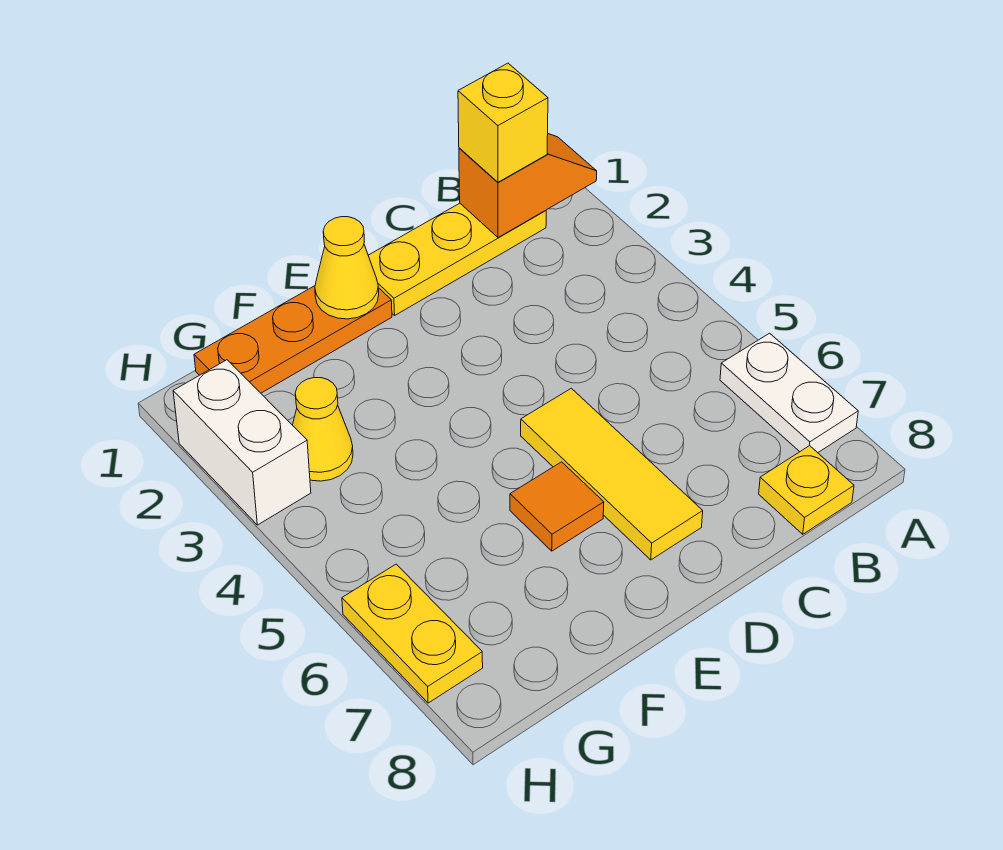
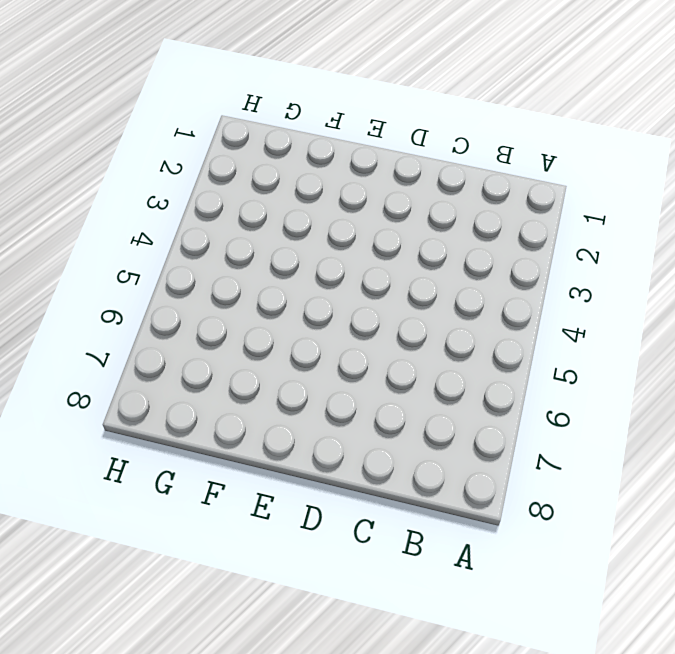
none -> white plate A6:A7 level 1
none -> yellow plate B1:D1 level 1
none -> yellow plate B8 level 1

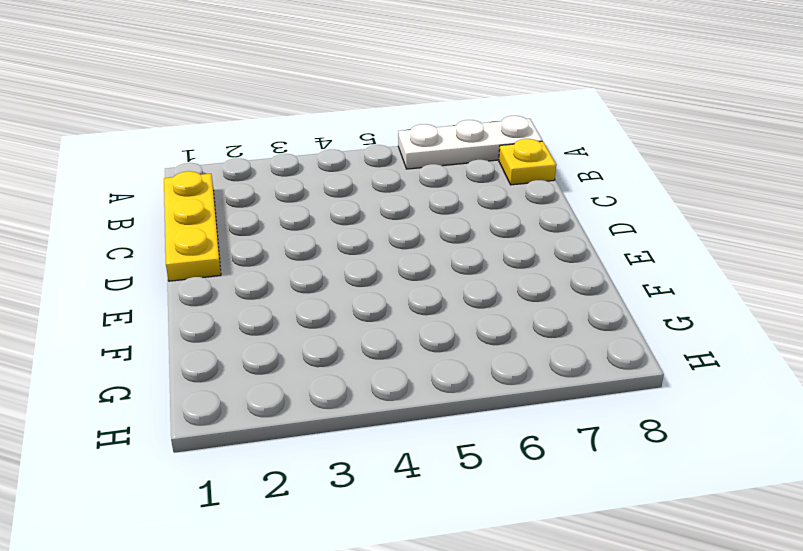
white plate A6:A8 level 1 -> white plate A6:A7 level 1
none -> yellow tile D5:D7 level 1
none -> orange plate E1:G1 level 1
none -> orange tile E6 level 1

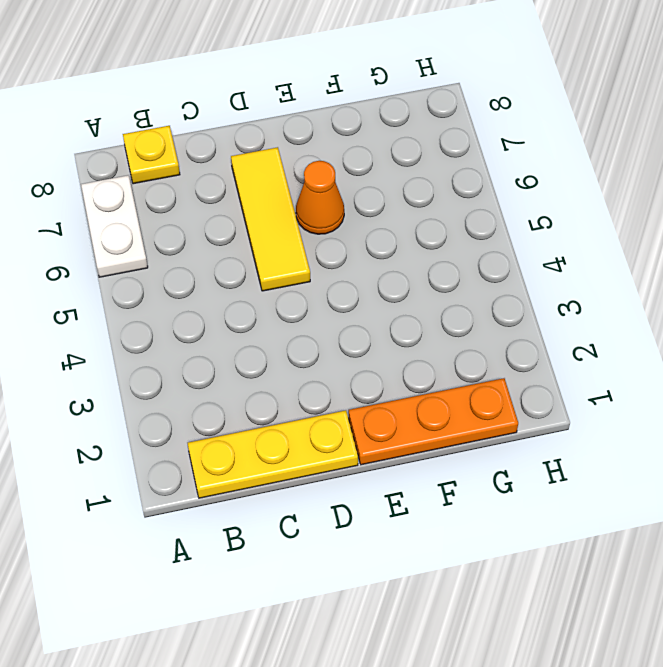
orange cone E6 level 1 -> orange tile E6 level 1
none -> yellow cone G3 level 1
none -> white brick H2:H3 level 1
none -> yellow plate H6:H7 level 1

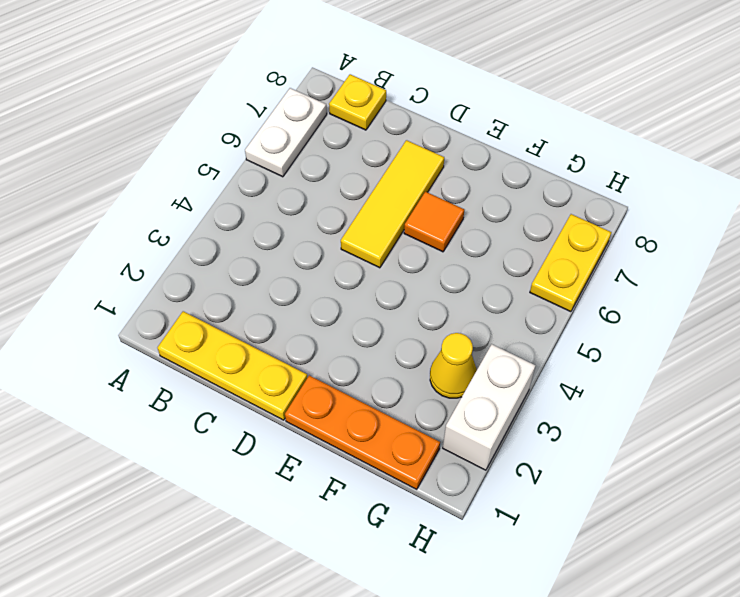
none -> orange slope A1:B1 level 2 top B
none -> yellow cone E1 level 2
none -> yellow brick B1 level 3

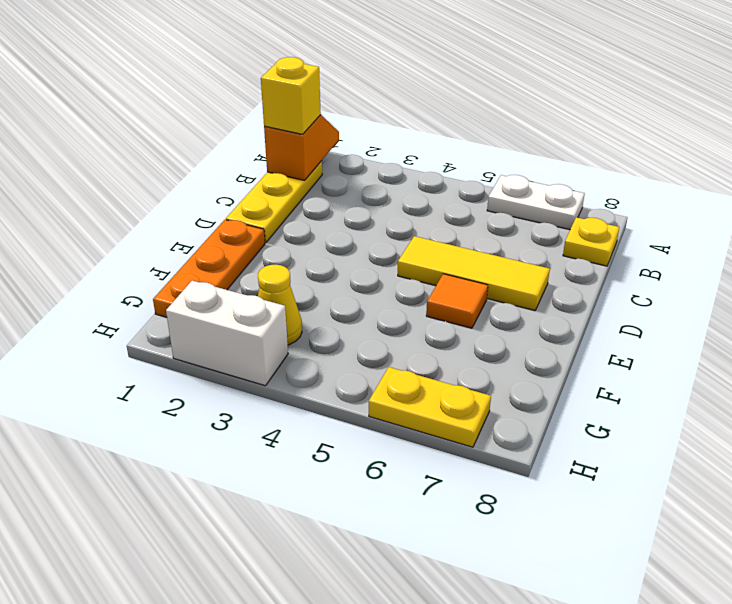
none -> yellow cone E1 level 2

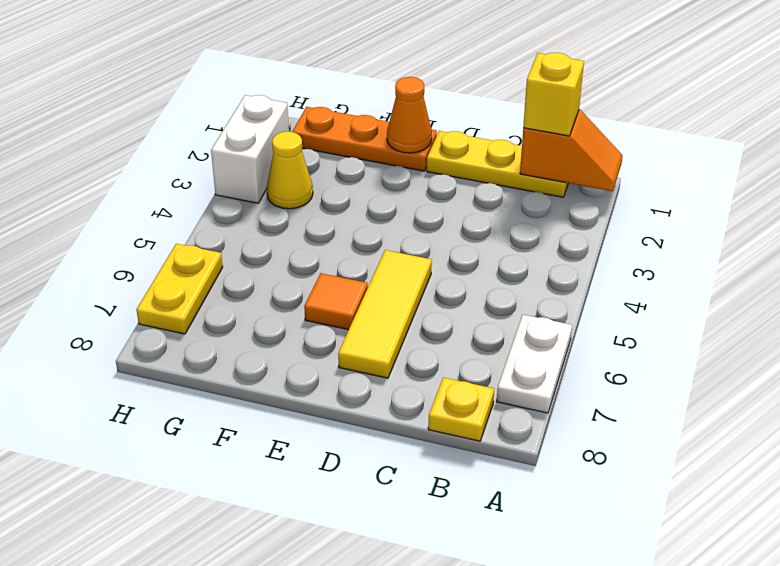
orange cone E1 level 2 -> yellow cone E1 level 2

